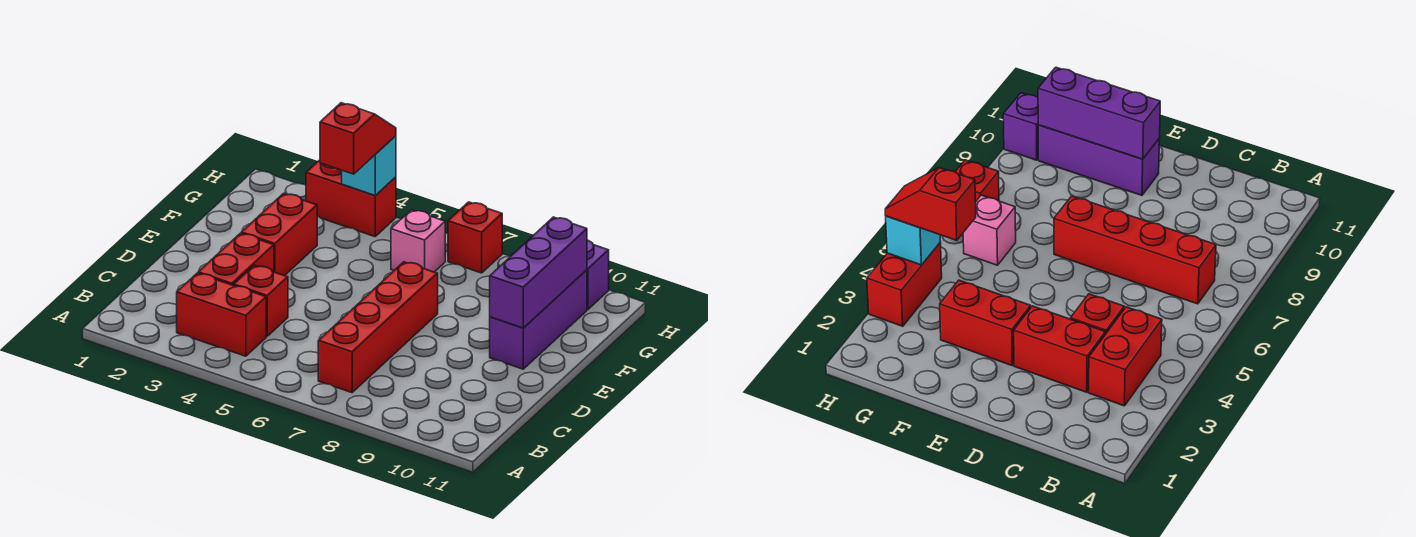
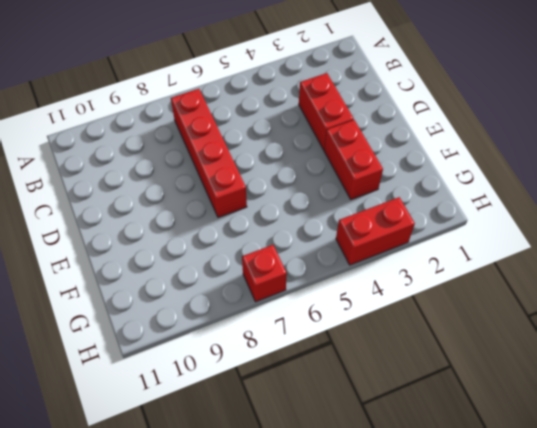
none -> red brick B3:B4 level 1
none -> red brick C4 level 1
none -> purple brick E10:G10 level 1

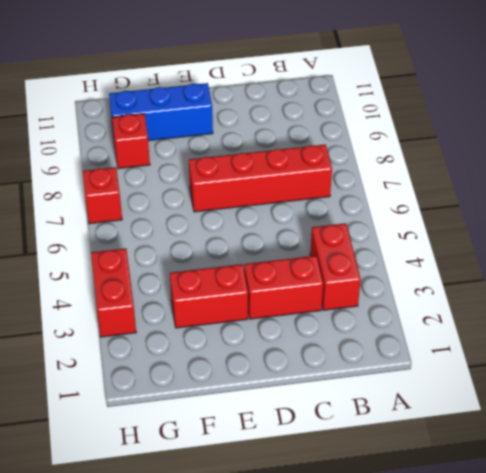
blue brick E10:G10 level 1 -> purple brick E10:G10 level 1
red brick G9 level 1 -> red brick C4 level 1
none -> pink brick G6 level 1
none -> purple brick H10 level 1
none -> purple brick E10:G10 level 2

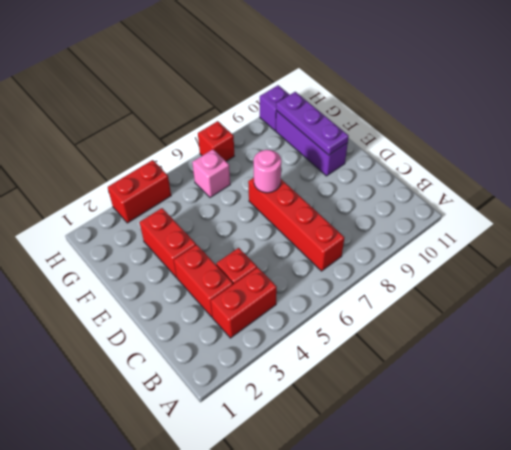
pink round brick E7 level 2 -> none
purple plate E10:G10 level 2 -> purple brick E10:G10 level 2
none -> cyan brick H4 level 2
none -> red slope G4:H4 level 3 top G

